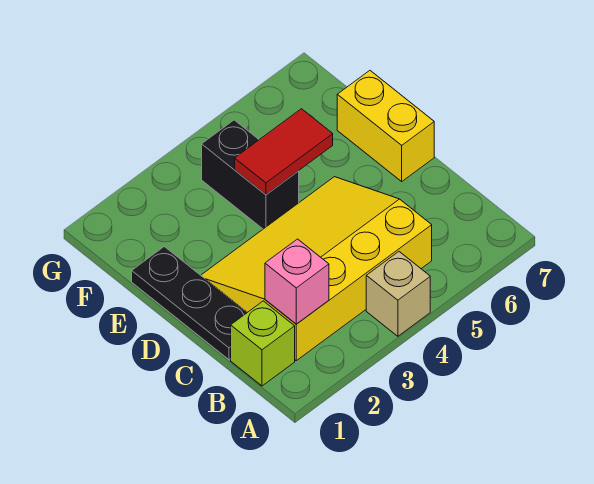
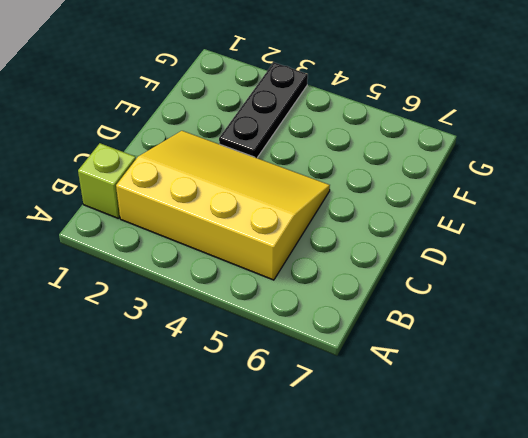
black plate E3:G3 level 1 -> black plate C1:E1 level 1
none -> tan brick A4 level 1
none -> yellow brick D7:E7 level 1

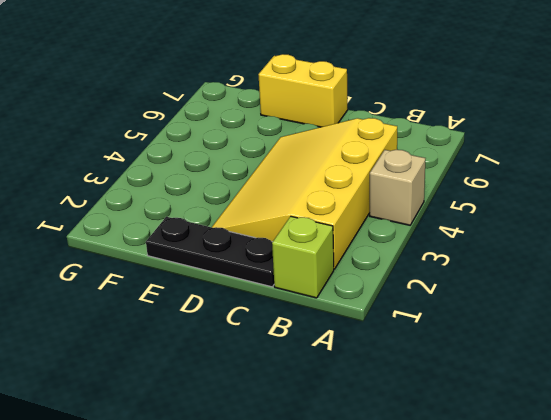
none -> black brick E4:F4 level 1
none -> pink brick B2 level 2

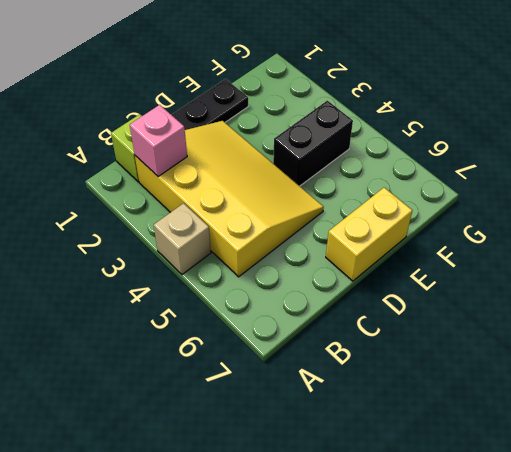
none -> red tile E4:E5 level 2

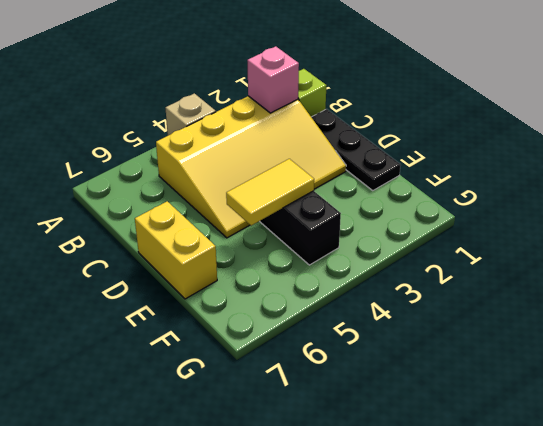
yellow tile E4:E5 level 2 -> red tile E4:E5 level 2

